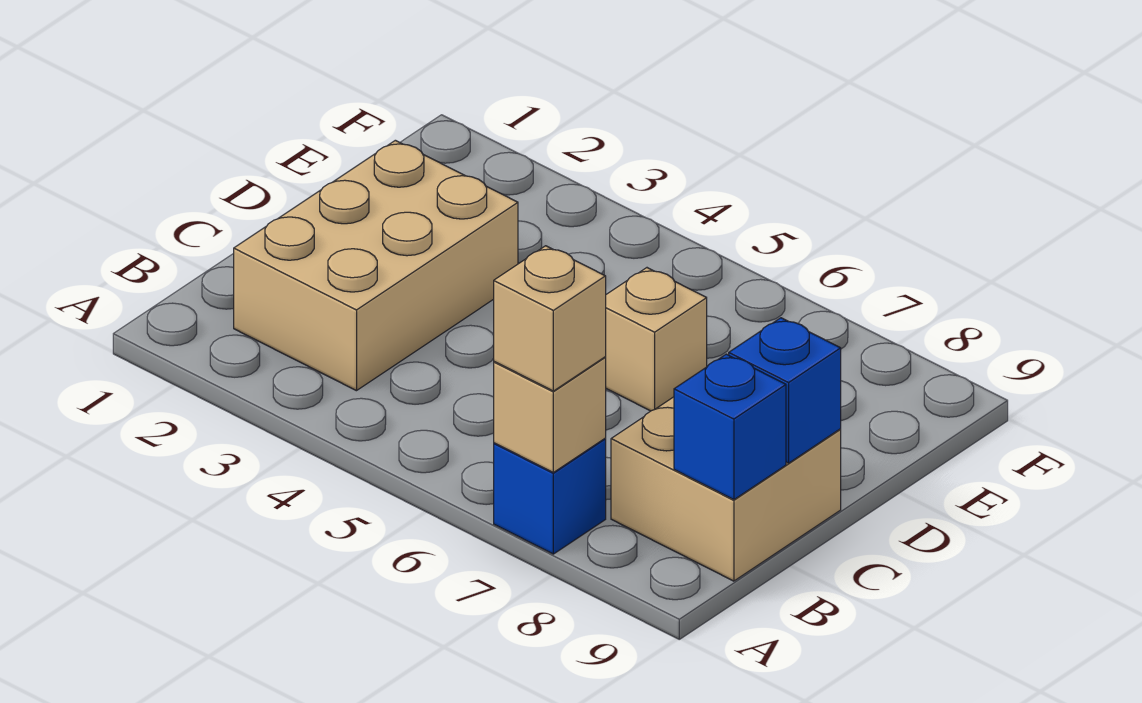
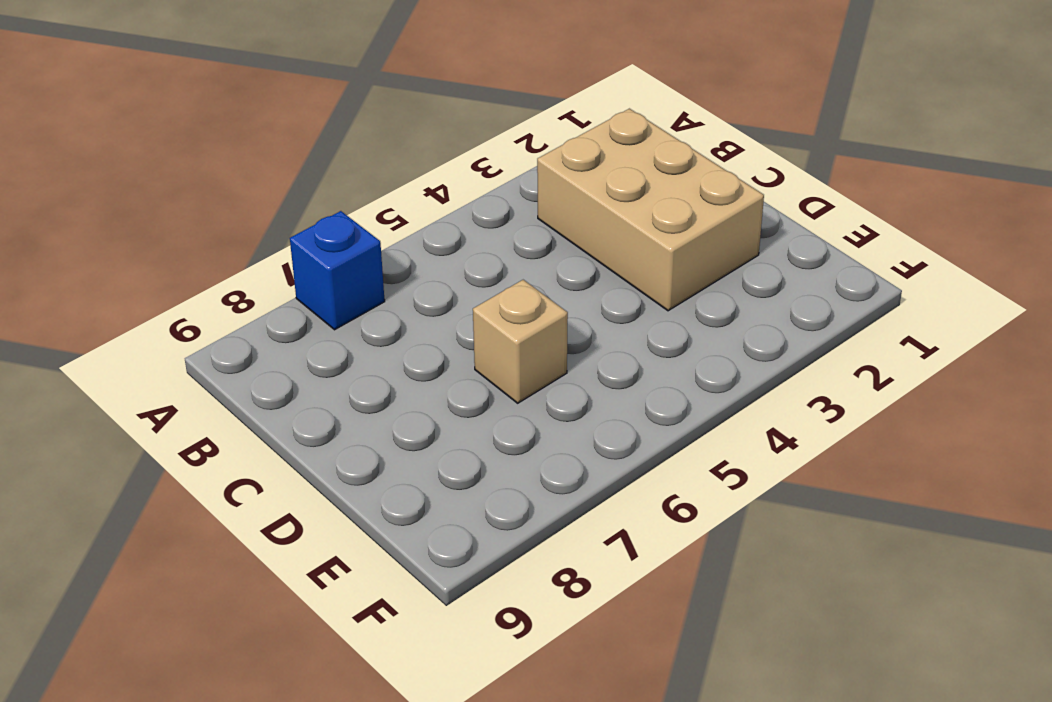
none -> tan brick B8:C9 level 1
none -> tan brick A7 level 2

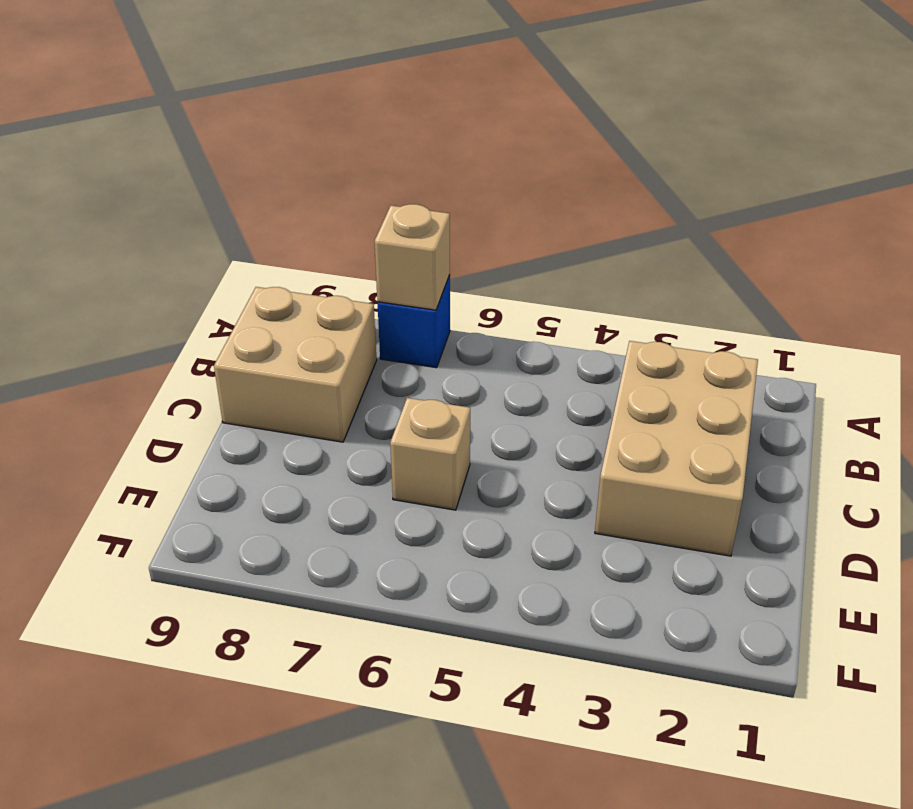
none -> blue brick B9 level 2
none -> blue brick C9 level 2

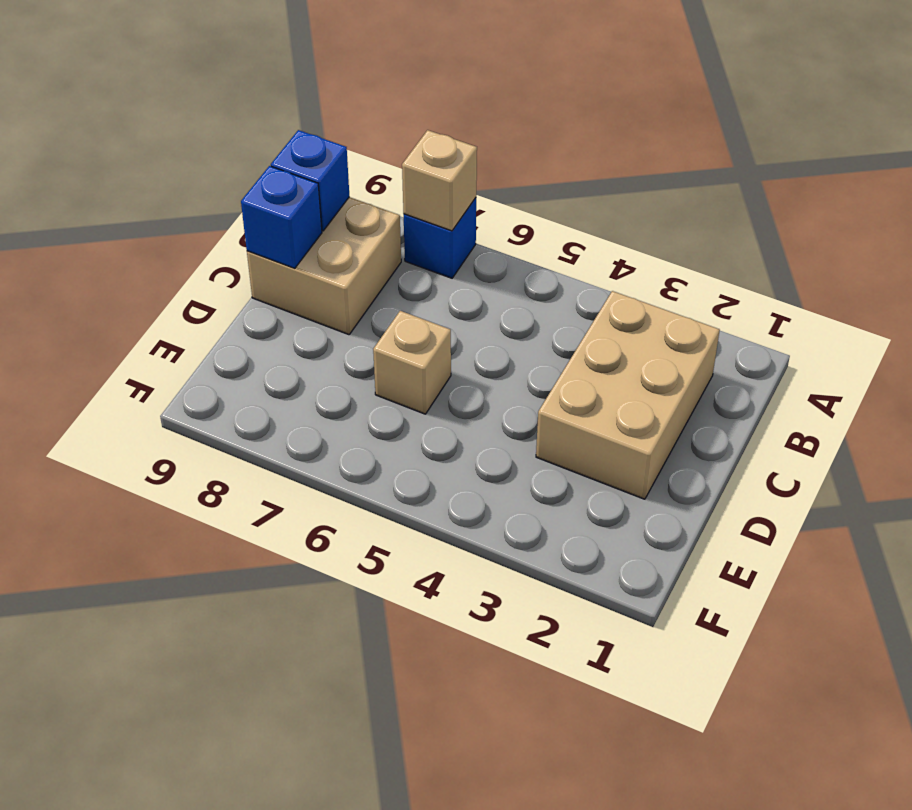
none -> tan brick A7 level 3

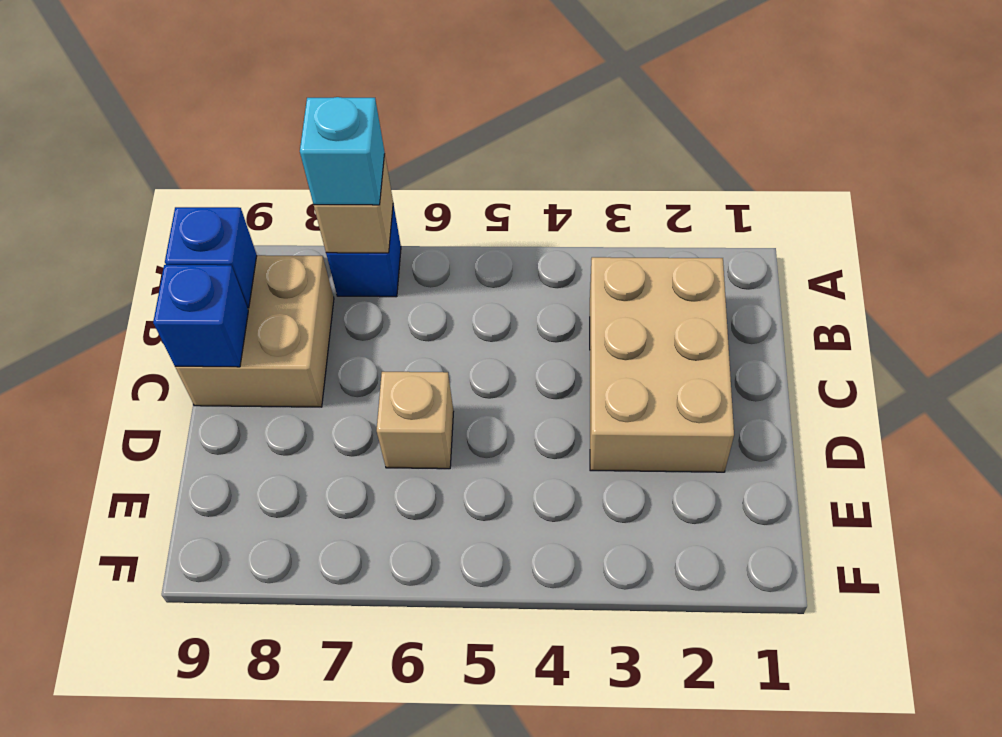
cyan brick A7 level 3 -> tan brick A7 level 3

